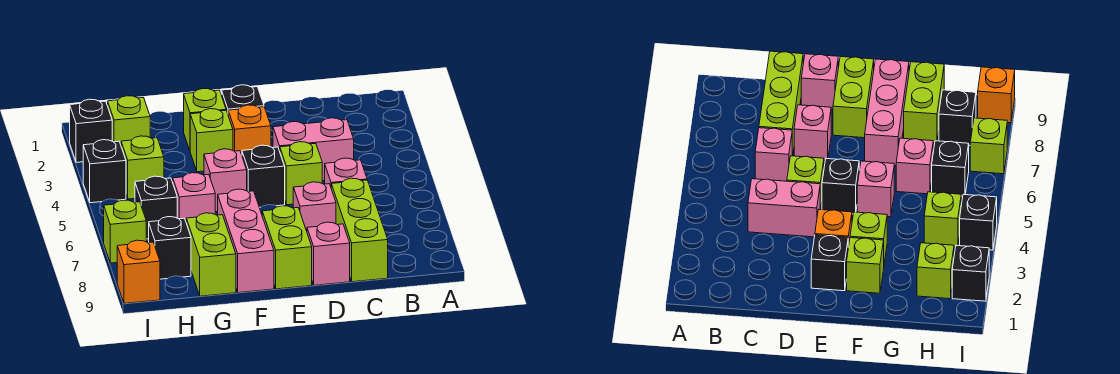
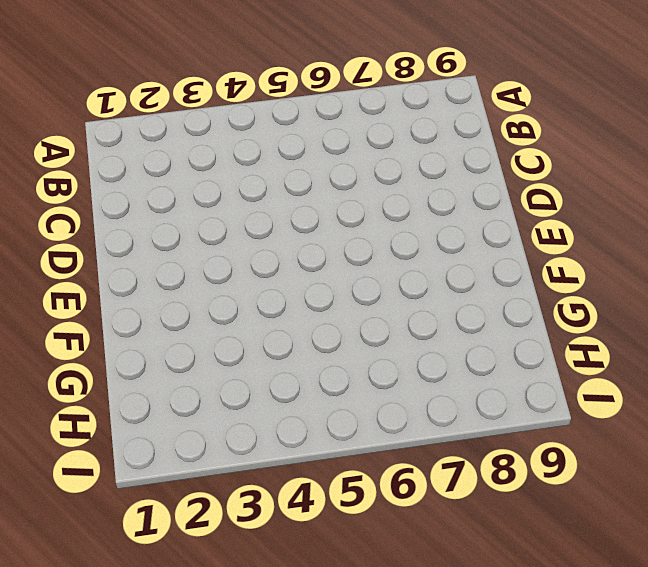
none -> pink brick C4:D4 level 1
none -> pink brick C6 level 1
none -> lime brick C7:C9 level 1

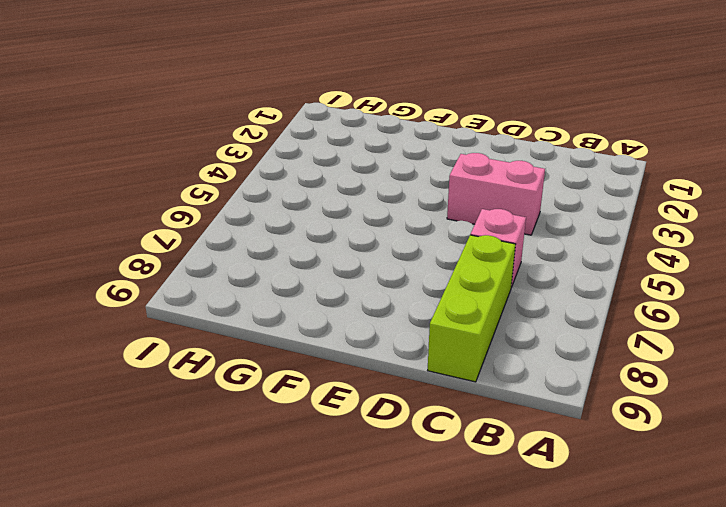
none -> lime brick D5 level 1
none -> pink brick D7 level 1
none -> pink brick D9 level 1

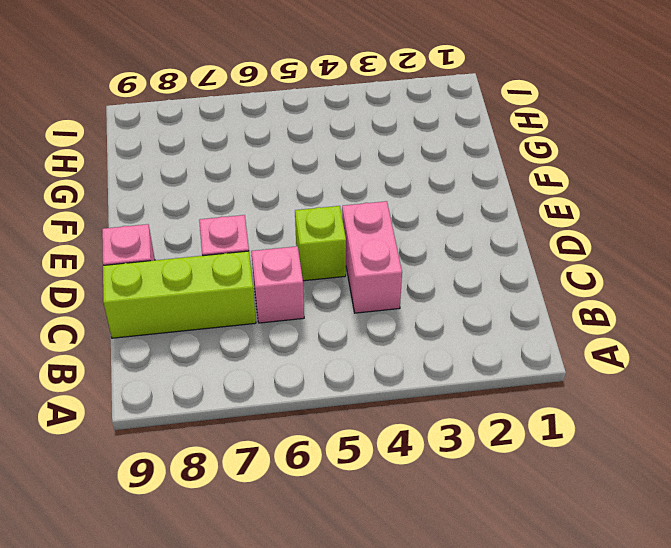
none -> black brick E2 level 1
none -> orange brick E3 level 1
none -> black brick E5 level 1

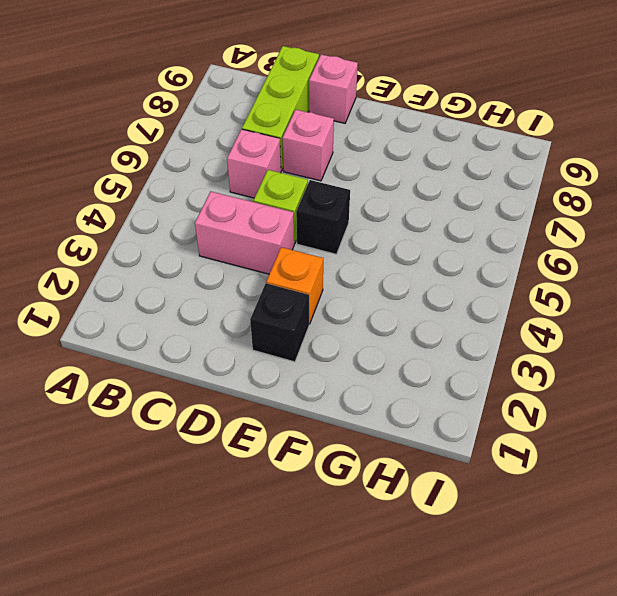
none -> lime brick E8:E9 level 1
none -> lime brick F2 level 1
none -> lime brick F3 level 1

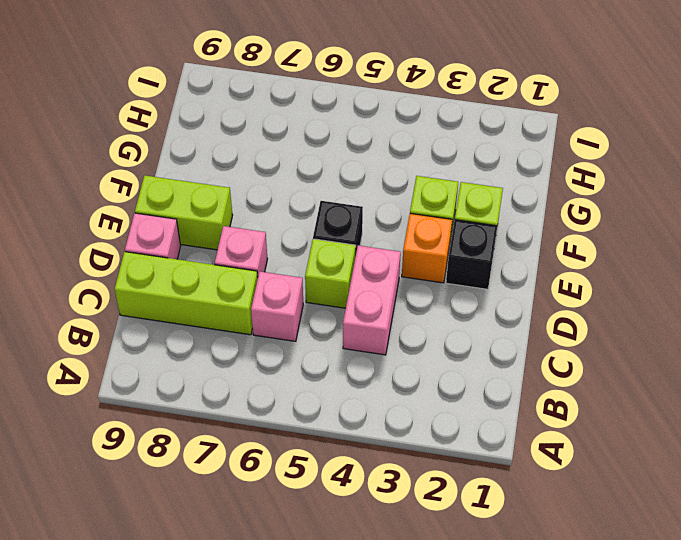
none -> pink brick F5 level 1
none -> pink brick F7:F9 level 1
none -> pink brick G6 level 1

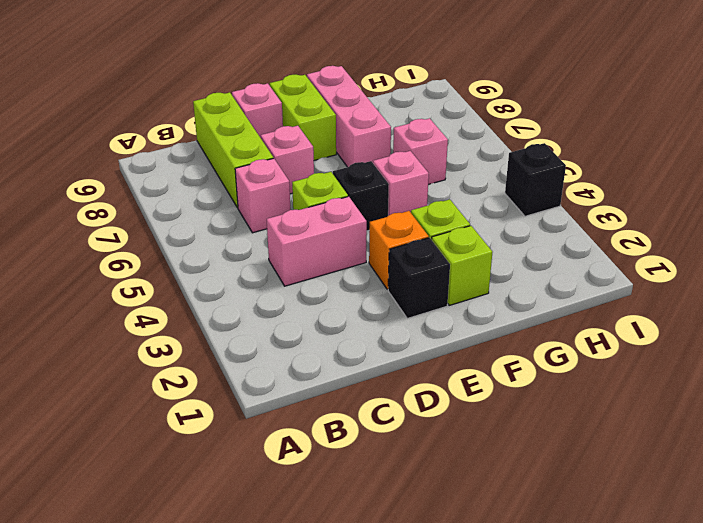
none -> lime brick G8:G9 level 1
none -> lime brick H2 level 1
none -> lime brick H4 level 1

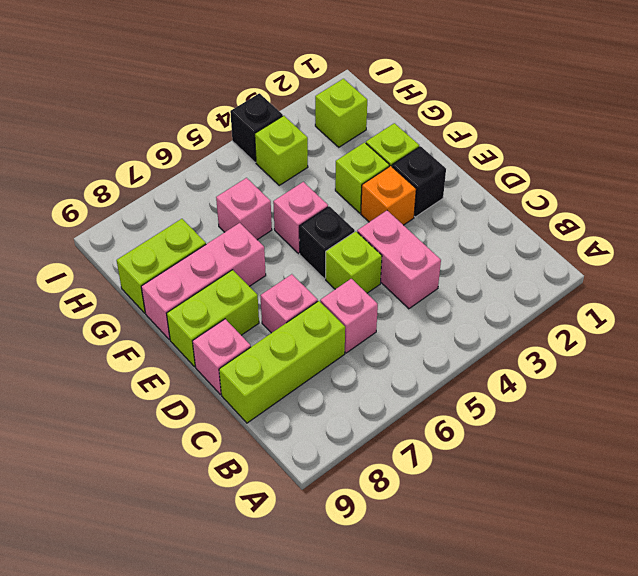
none -> black brick H6 level 1
none -> black brick H8 level 1
none -> black brick I2 level 1

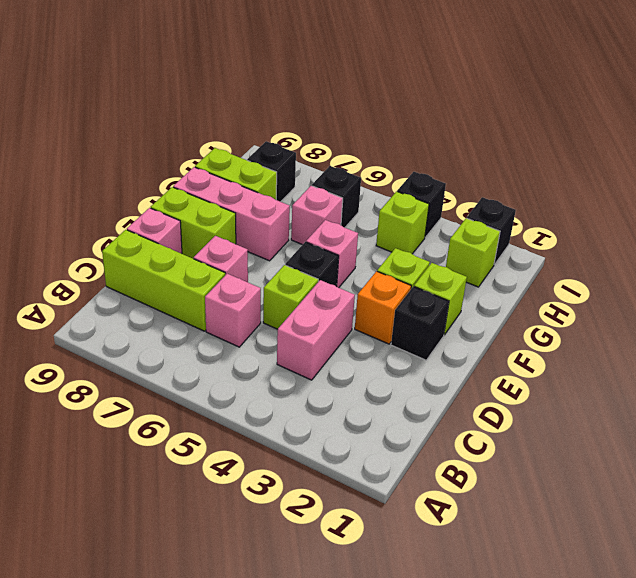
none -> lime brick I7 level 1
none -> orange brick I9 level 1

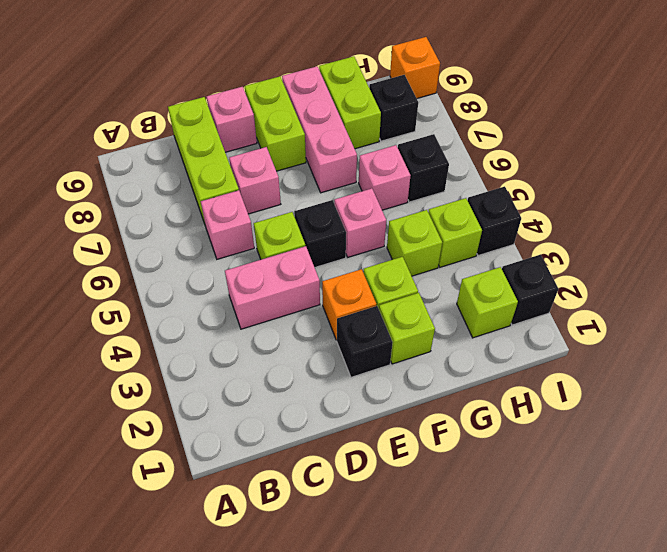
lime brick G4 level 1 -> lime brick I7 level 1

